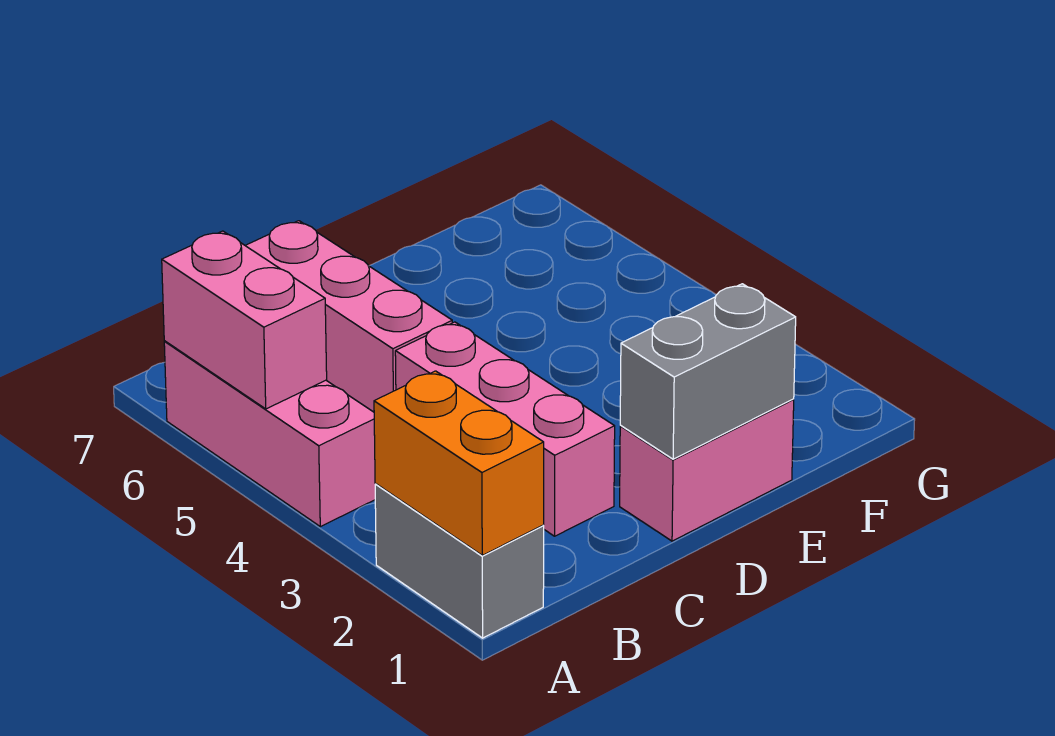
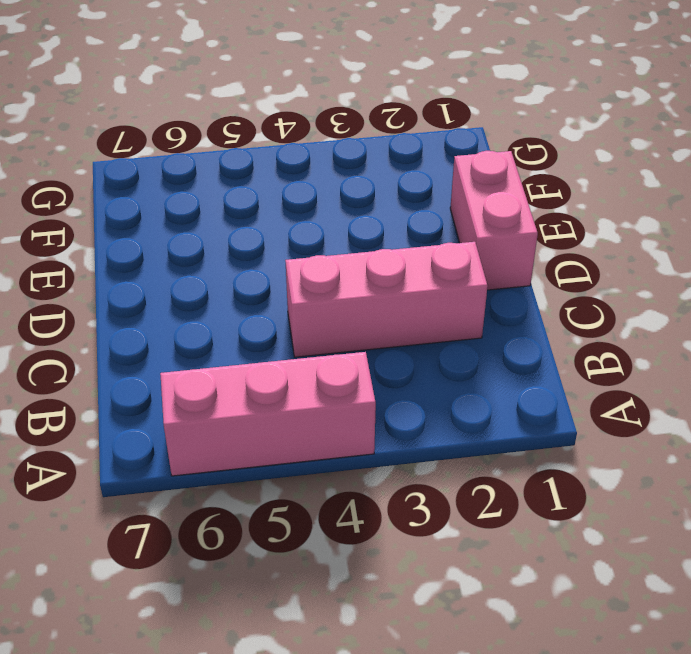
none -> grey brick A1:A2 level 1
none -> pink brick C5:C7 level 1

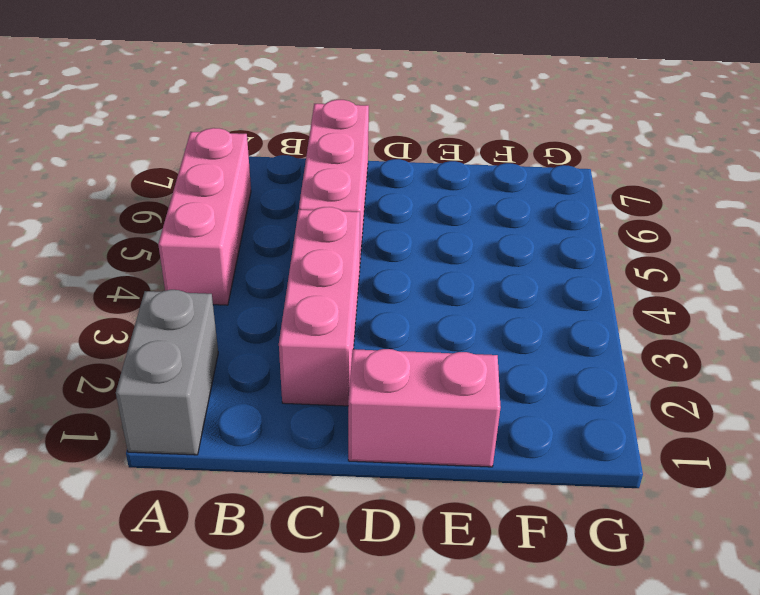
none -> orange brick A1:A2 level 2
none -> pink brick A5:A6 level 2

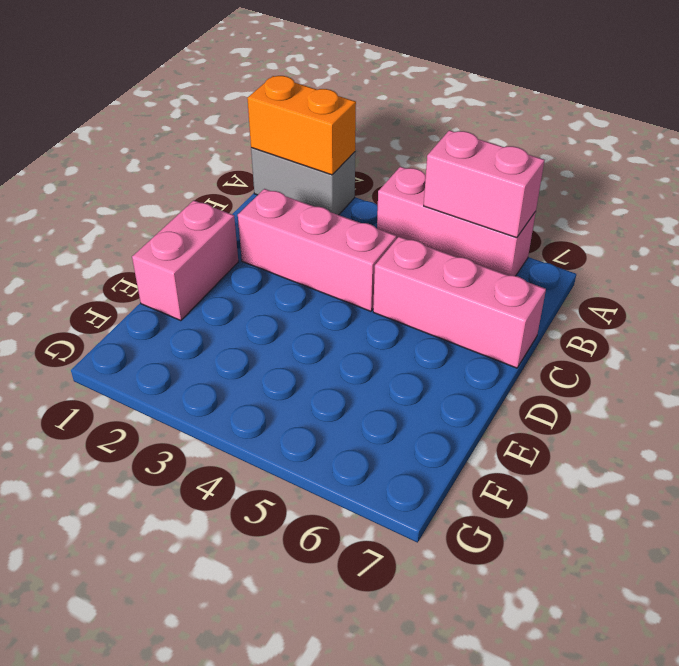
none -> grey brick D1:E1 level 2

